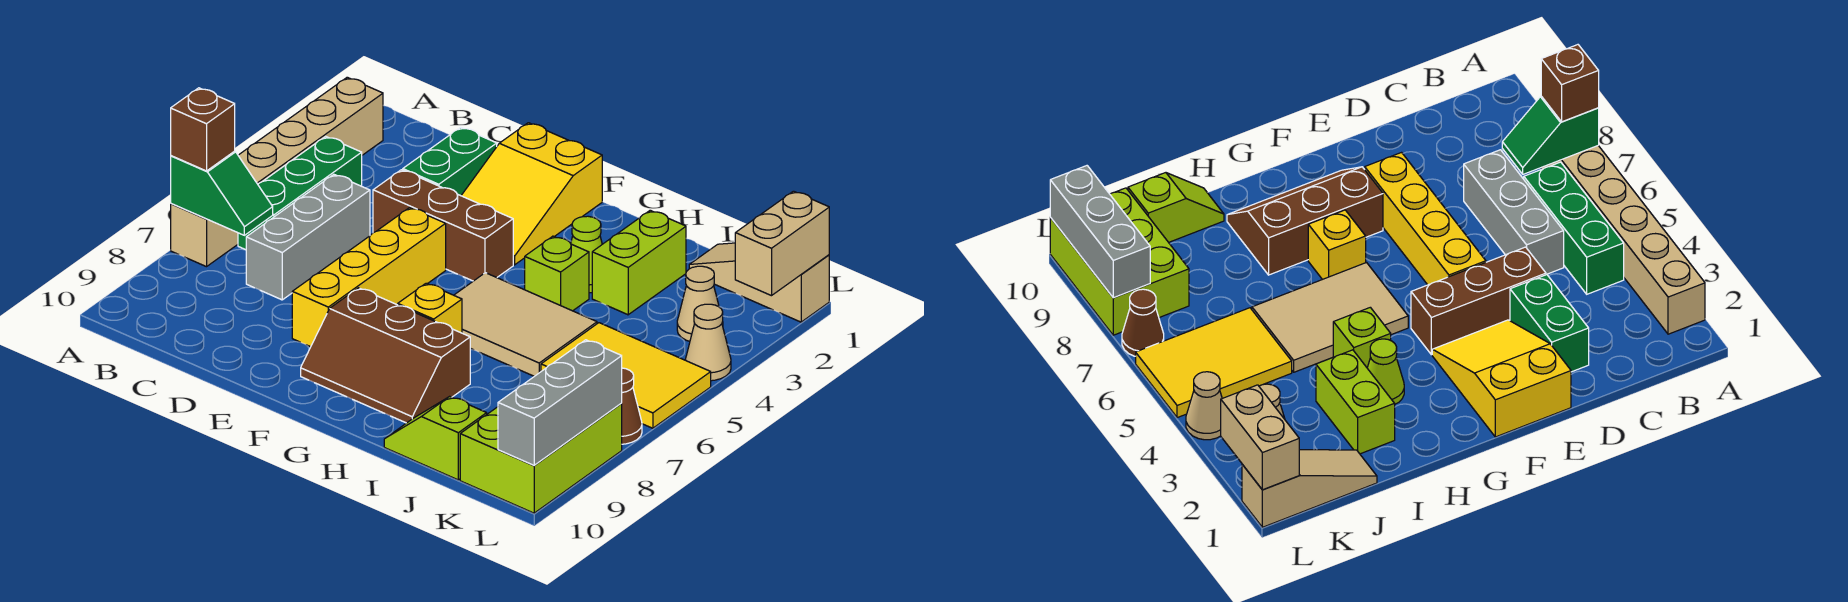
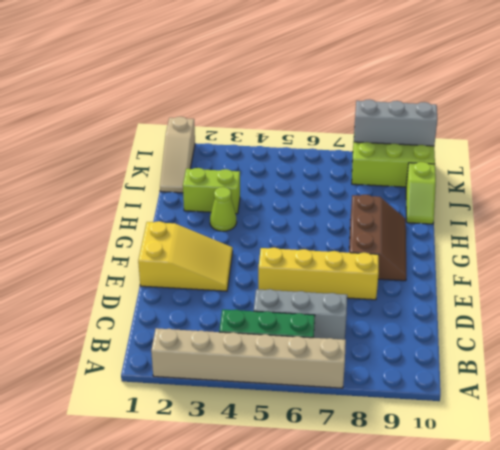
none -> green brick D2:D3 level 1
none -> brown brick D4:F4 level 1
none -> tan tile G5:I6 level 1

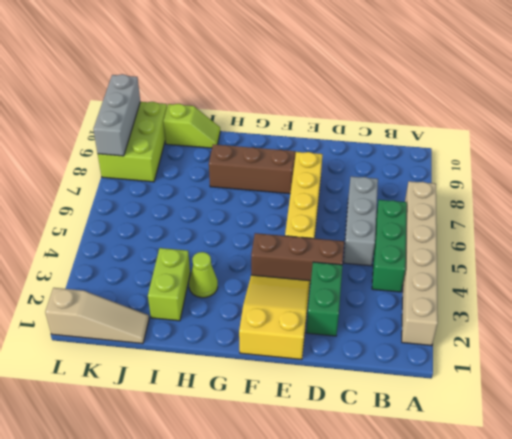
none -> tan tile G5:I6 level 1
none -> yellow brick G7 level 1
none -> lime brick H4 level 1

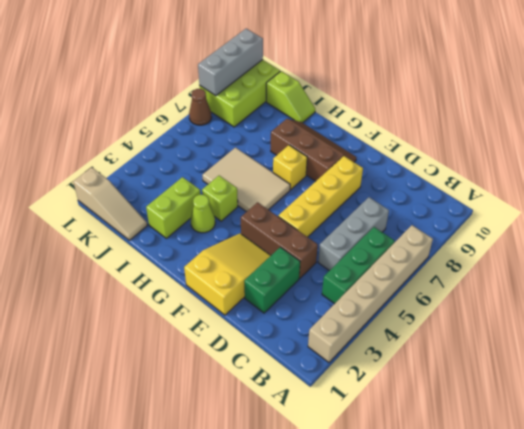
none -> yellow tile J5:L6 level 1
none -> tan cone K3 level 1
none -> tan cone L4 level 1

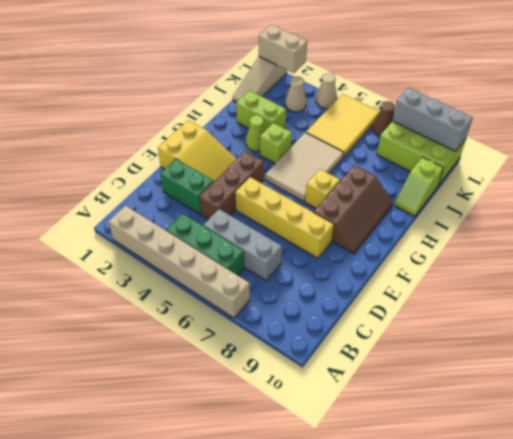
none -> green slope A7:B7 level 2 top A
none -> brown brick A7 level 3

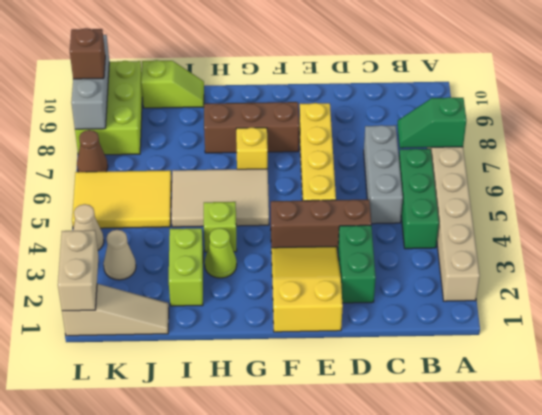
brown brick L9 level 3 -> brown brick A7 level 3

